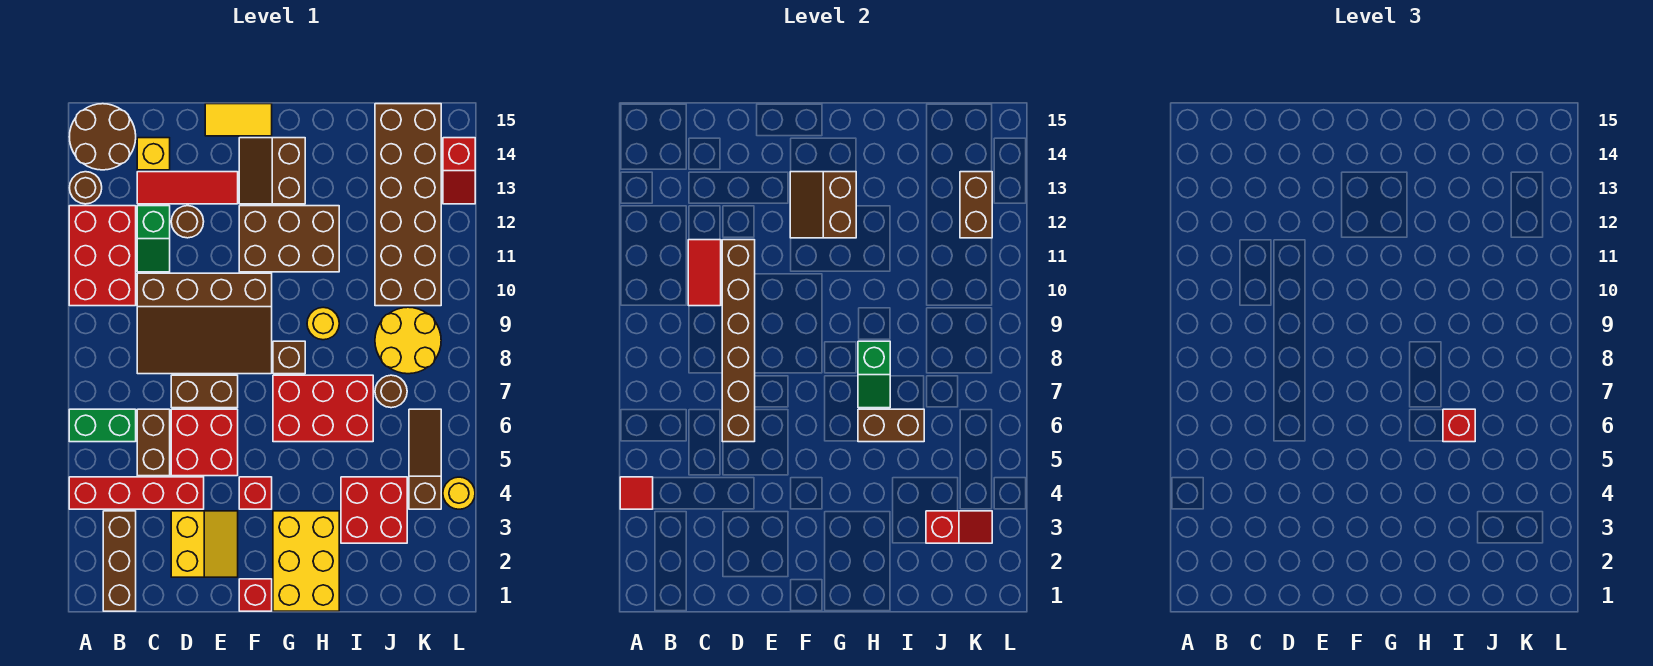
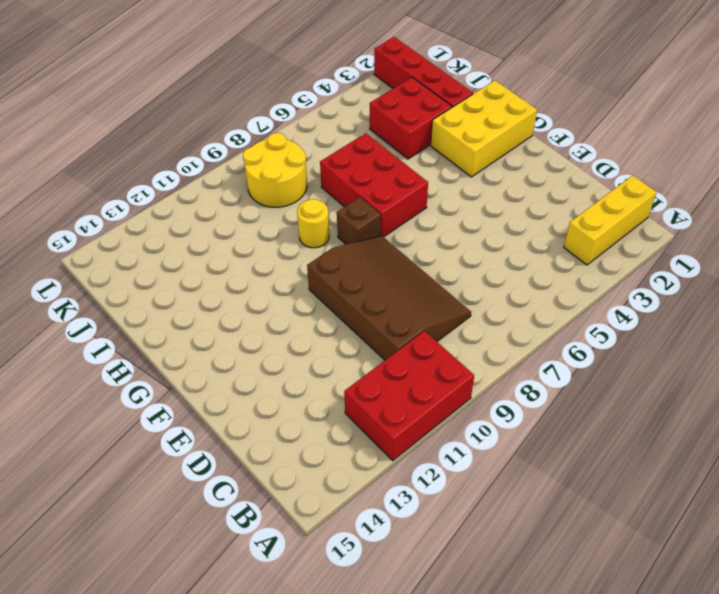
yellow brick B1:B3 level 1 -> brown brick B1:B3 level 1
red brick I2:L2 level 1 -> red brick A4:D4 level 1
none -> green brick A6:B6 level 1
none -> brown round brick A13 level 1
none -> brown round brick A14:B15 level 1
none -> brown brick C5:C6 level 1

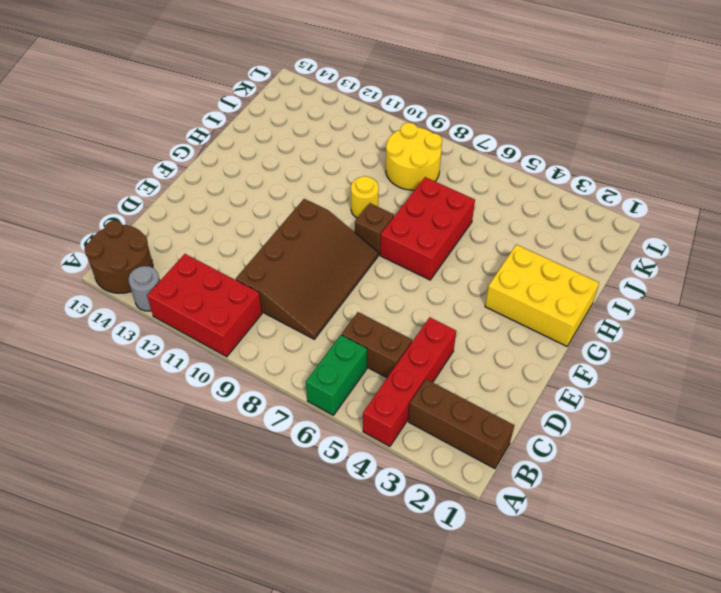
grey round brick A13 level 1 -> brown round brick A13 level 1
none -> green slope C11:C12 level 1 top 12
none -> red tile C13:E13 level 1
none -> yellow brick C14 level 1
none -> yellow slope D2:E3 level 1 top D

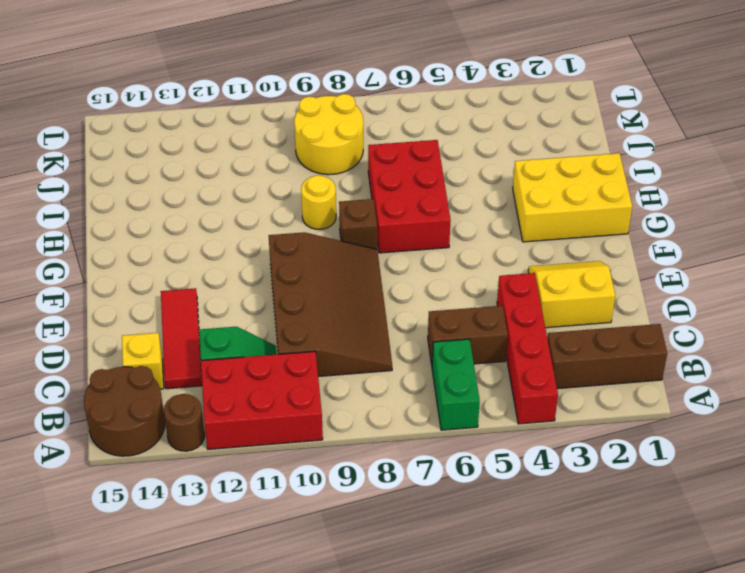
none -> red brick D5:E6 level 1
none -> brown brick D7:E7 level 1
none -> brown round brick D12 level 1
none -> yellow tile E15:F15 level 1

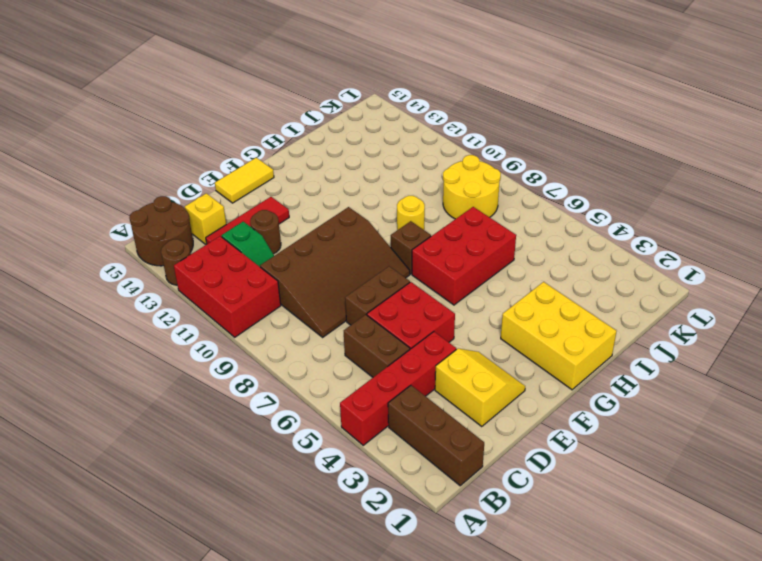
none -> green brick A6:B6 level 1
none -> red brick F1 level 1
none -> red brick F4 level 1
none -> brown brick F11:H12 level 1

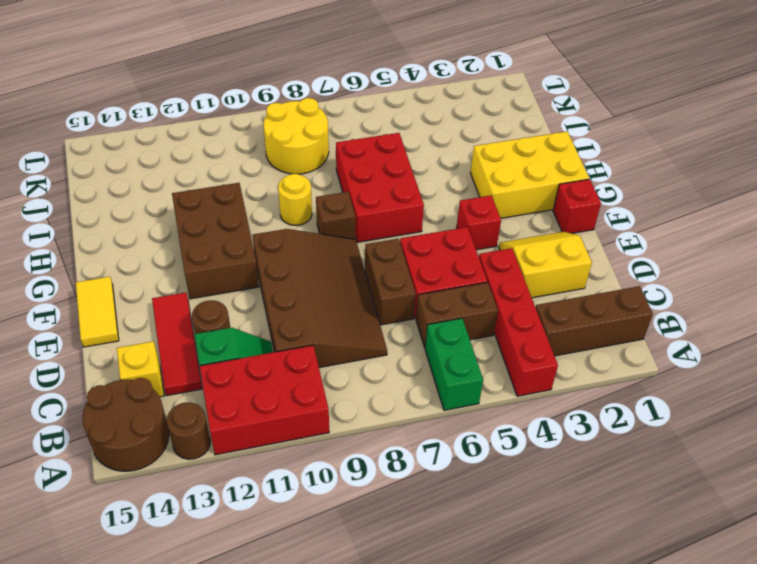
none -> brown slope F13:G14 level 1 top G
none -> red brick I3:J4 level 1
none -> brown round brick J7 level 1
none -> brown brick J10:K15 level 1

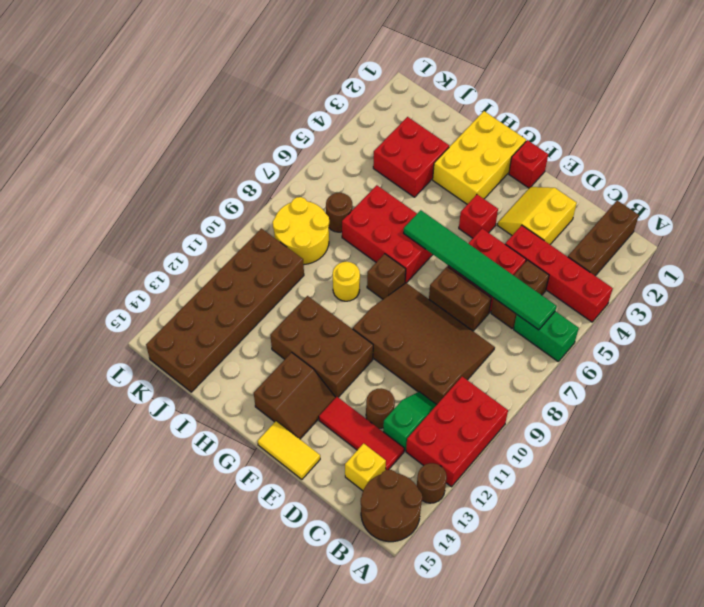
green tile B6:G6 level 2 -> brown brick D6:D11 level 2
none -> brown slope K4:K6 level 1 top 4
none -> yellow round brick L4 level 1
none -> red slope L13:L14 level 1 top 14
none -> red tile A4 level 2

